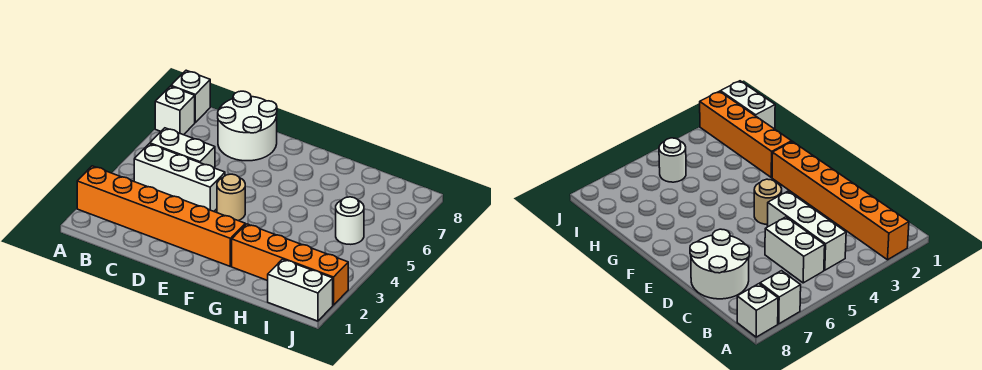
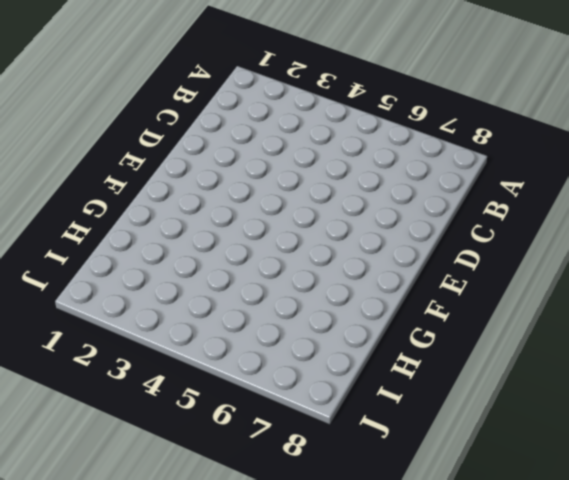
none -> orange brick A2:F2 level 1
none -> white brick A7 level 1

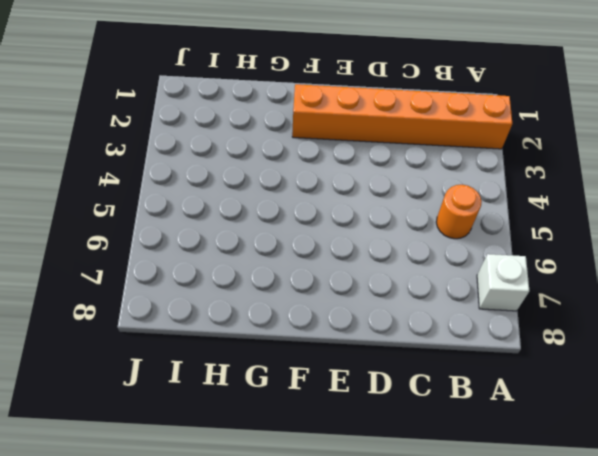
orange round brick B5 level 1 -> white brick B5:C5 level 1
none -> white brick A8 level 1
none -> white brick B4:D4 level 1

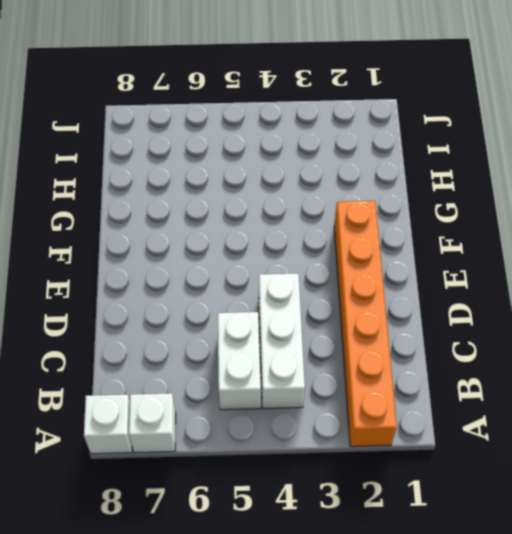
none -> white round brick C7:D8 level 1
none -> tan round brick E4 level 1

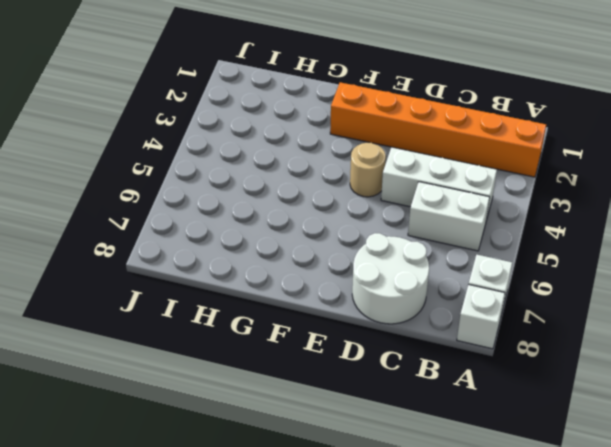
none -> orange brick G2:J2 level 1
none -> white brick I1:J1 level 1

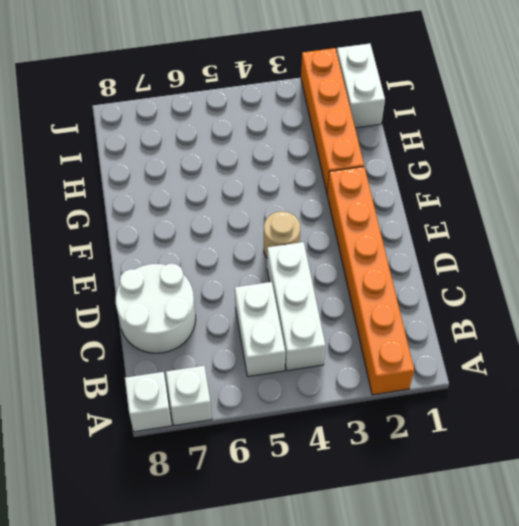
none -> white round brick I5 level 1

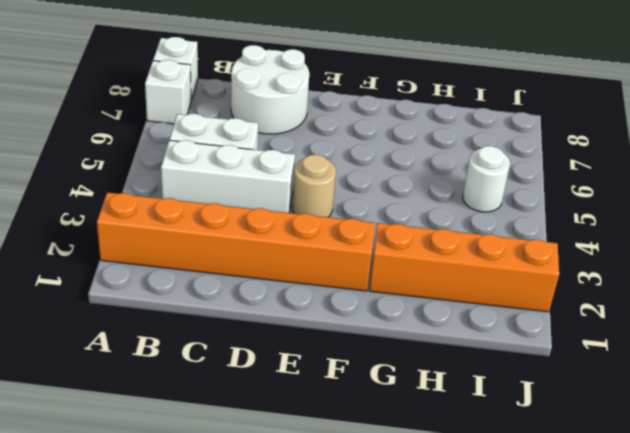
none -> white brick I1:J1 level 1

